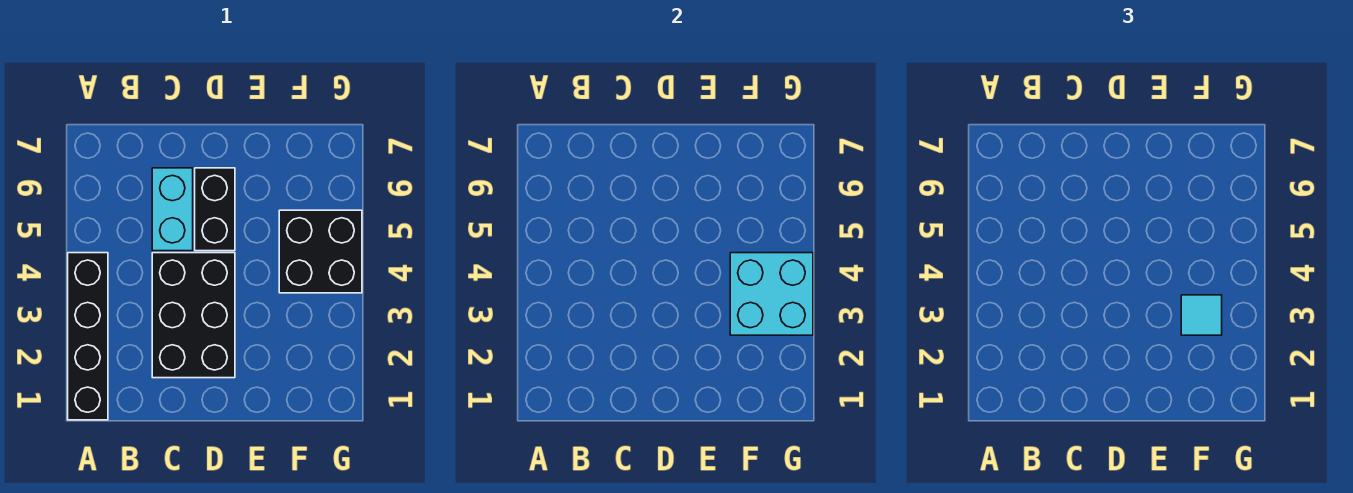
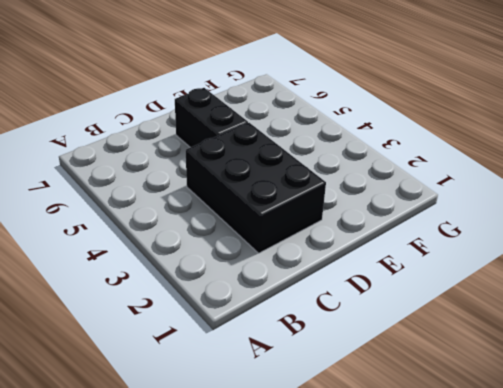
none -> black brick A1:A4 level 1
none -> cyan brick C5:C6 level 1

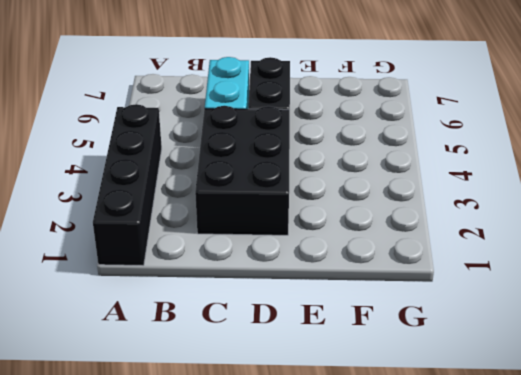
none -> black brick F4:G5 level 1
none -> cyan brick F3:G4 level 2

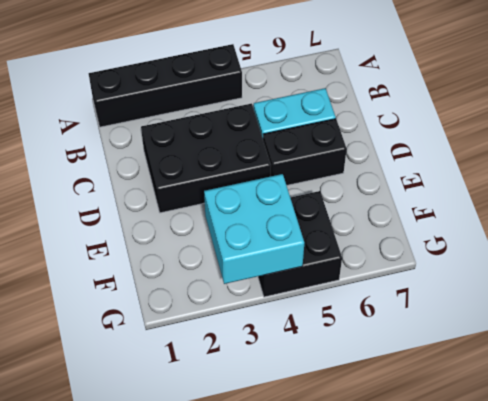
none -> cyan tile F3 level 3

